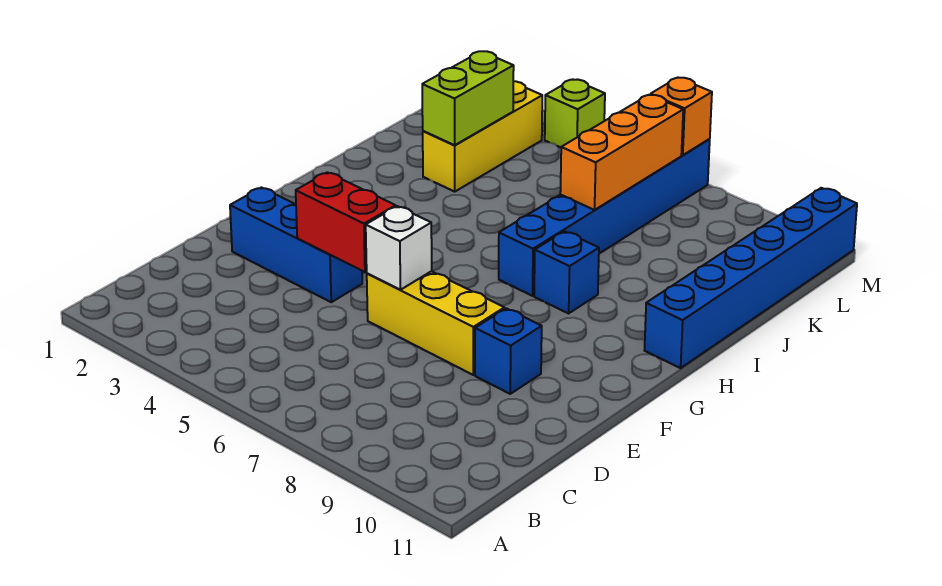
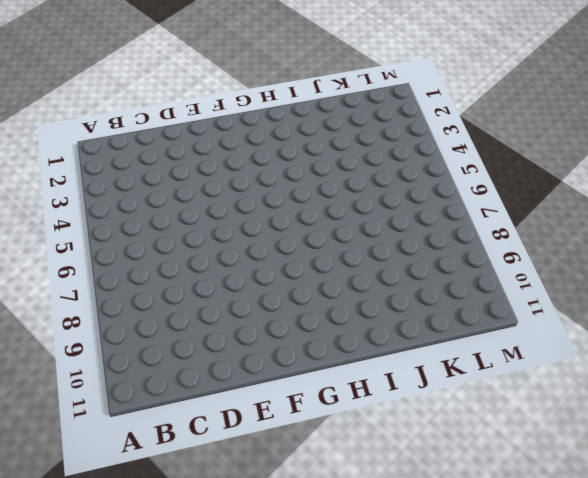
none -> blue brick E2:E4 level 1
none -> yellow brick E6:E8 level 1
none -> blue brick E9 level 1

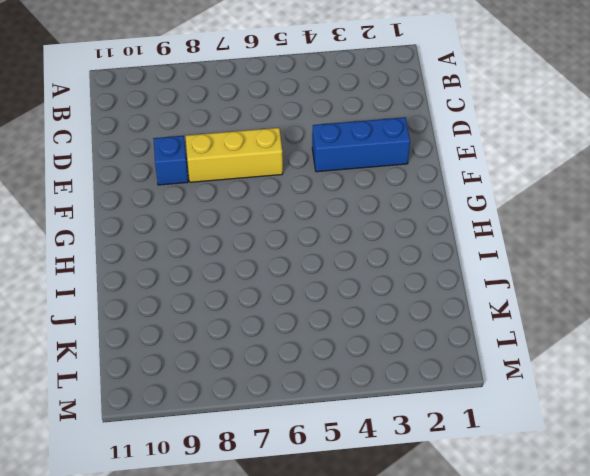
none -> blue brick H7:M7 level 1
none -> blue brick H8 level 1
none -> blue brick H11:M11 level 1

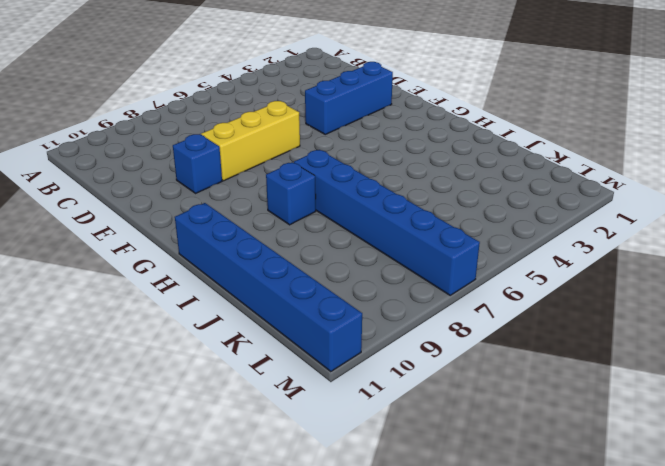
none -> yellow brick J3:L3 level 1
none -> lime brick M4 level 1
none -> red brick E4:E5 level 2

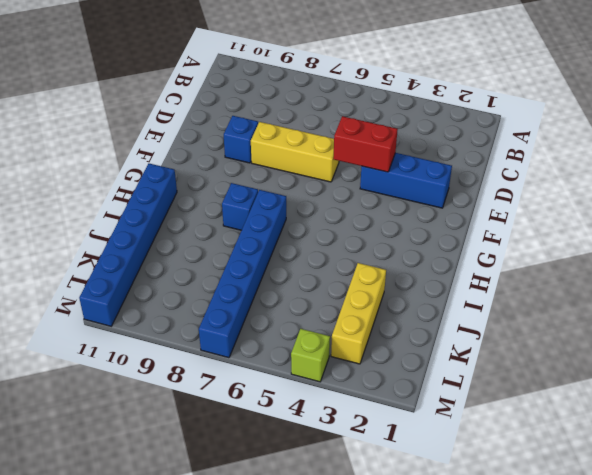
none -> white brick E6 level 2
none -> lime brick J3:K3 level 2
none -> orange brick J7:L7 level 2

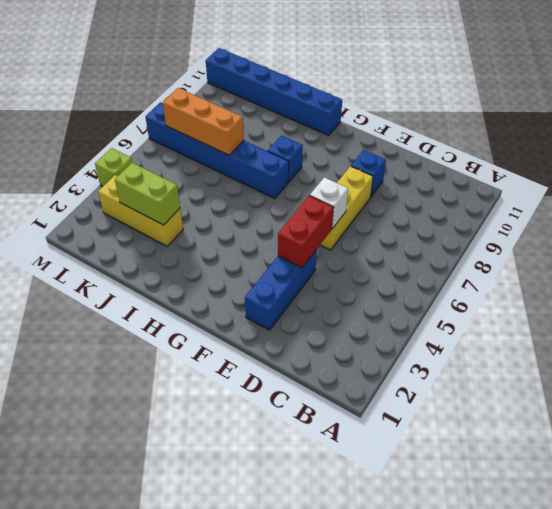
none -> orange brick M7 level 2

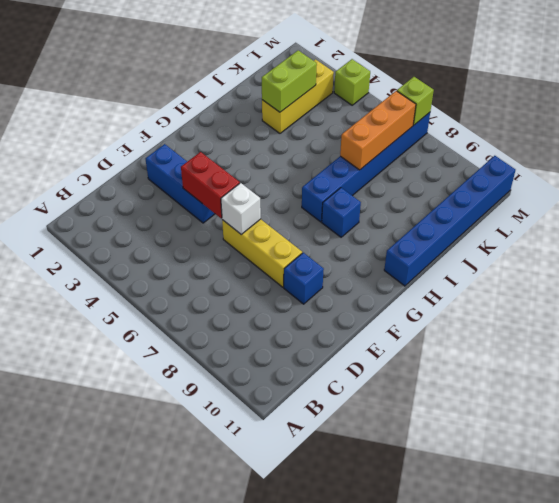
lime brick M7 level 2 -> orange brick M7 level 2

